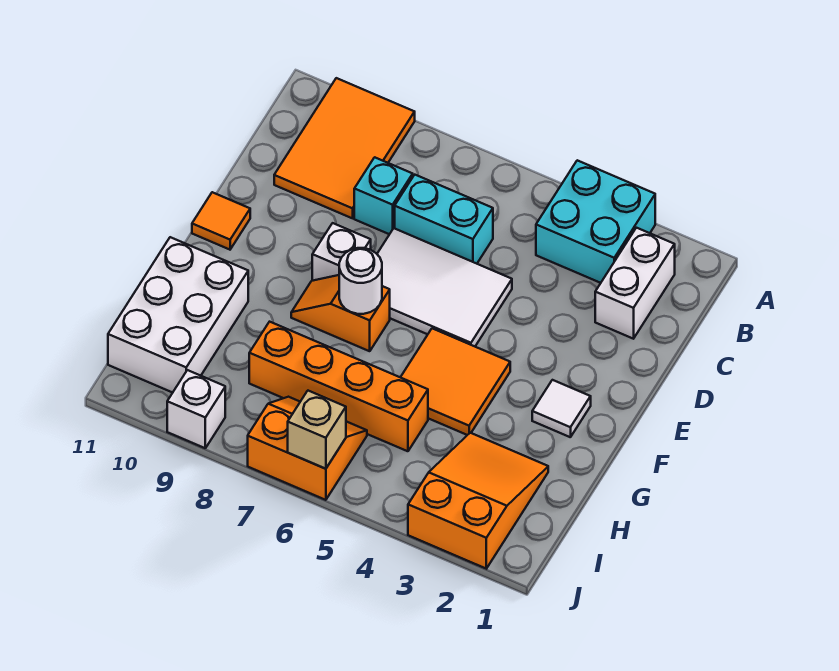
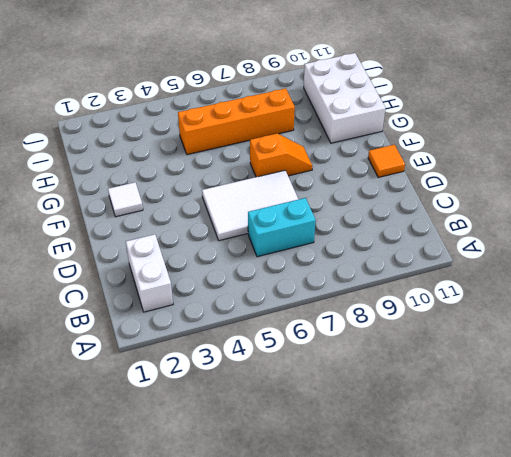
none -> cyan brick A3:B4 level 1
none -> orange tile A9:C10 level 1
none -> cyan brick C8 level 1

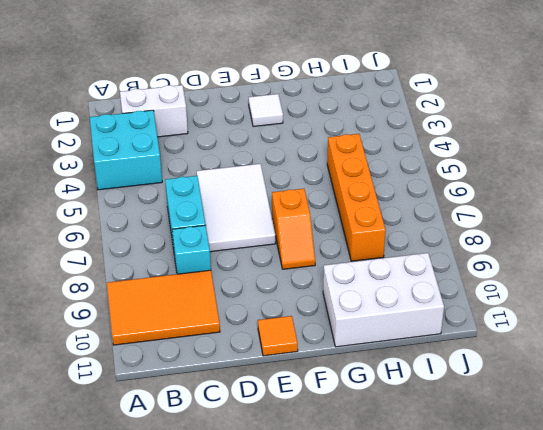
none -> white brick E8 level 1
none -> orange tile F4:G5 level 1
none -> orange slope H2:J3 level 1 top J

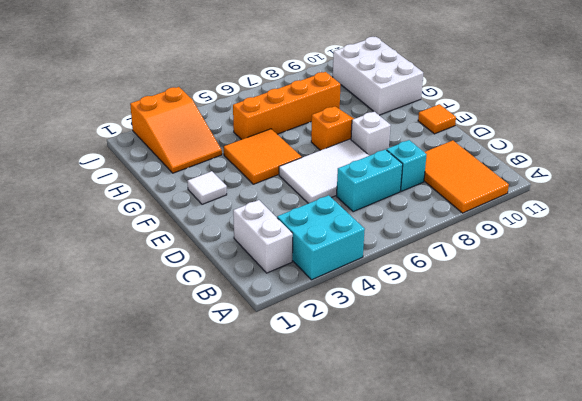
none -> orange slope I6:J7 level 1 top J
none -> white brick J9 level 1
none -> white round brick F7 level 2

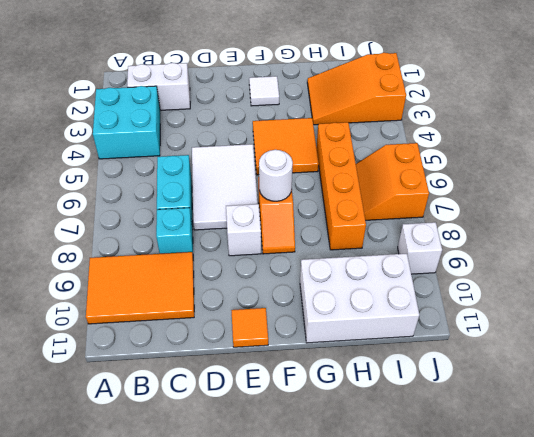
none -> tan brick J6 level 2

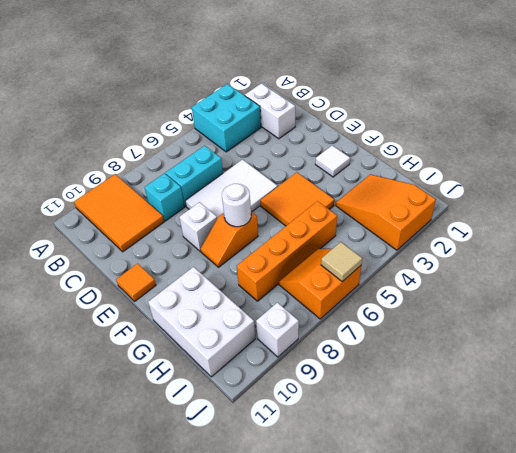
tan tile J6 level 2 -> tan brick J6 level 2

